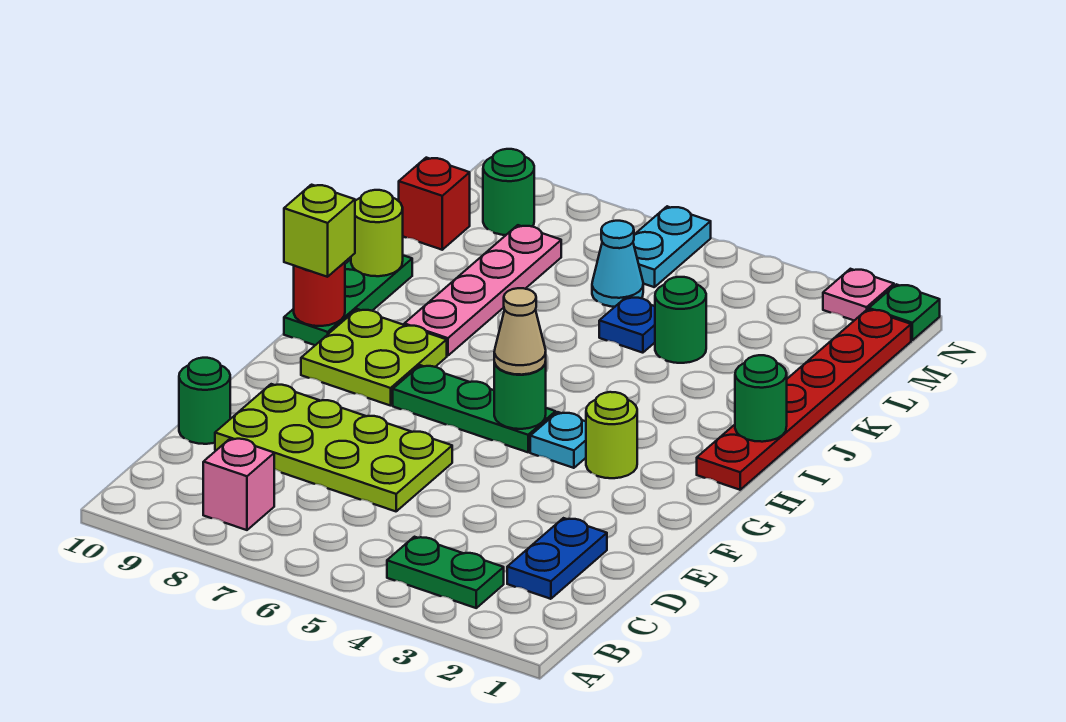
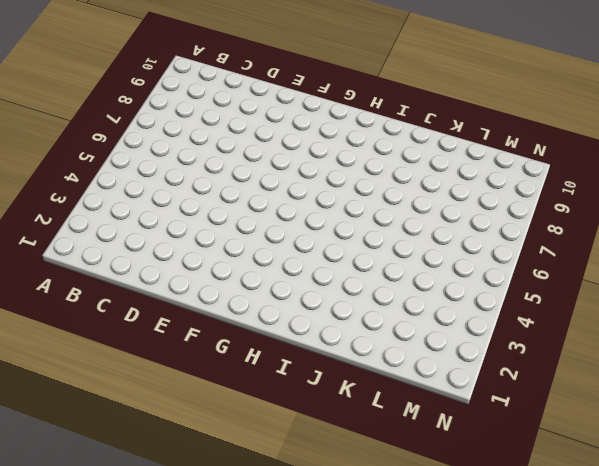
none -> green plate B3:B4 level 1
none -> pink brick B8 level 1
none -> blue plate C2:D2 level 1

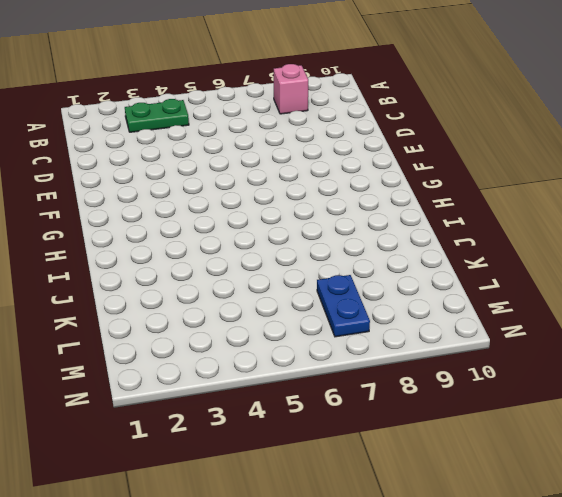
blue plate L7:M7 level 1 -> blue plate C2:D2 level 1
none -> lime plate D6:E9 level 1
none -> green round brick D10 level 1
none -> lime round brick G3 level 1

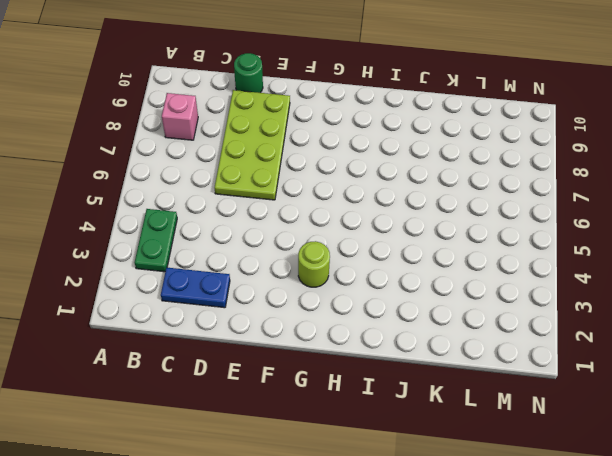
none -> cyan plate G4 level 1
none -> green plate G5:G7 level 1
none -> lime plate G8:H9 level 1

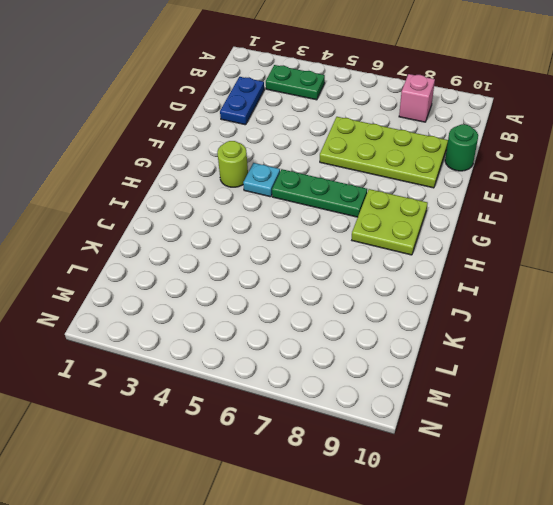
none -> red plate H1:M1 level 1
none -> green plate H10:J10 level 1
none -> pink plate I8:L8 level 1

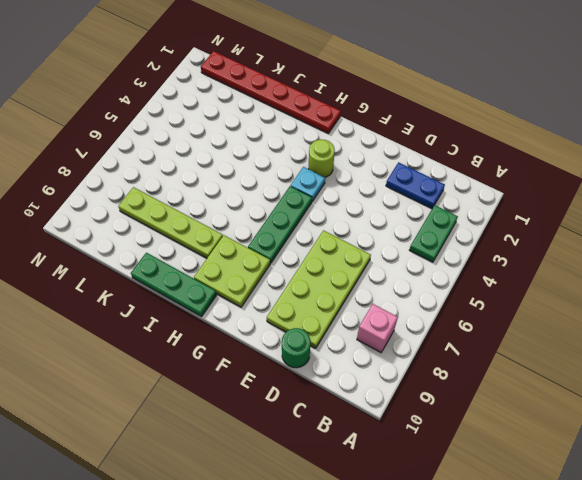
lime plate I8:L8 level 1 -> pink plate I8:L8 level 1
none -> green round brick K4 level 1
none -> blue plate K5 level 1
none -> cyan cone L6 level 1

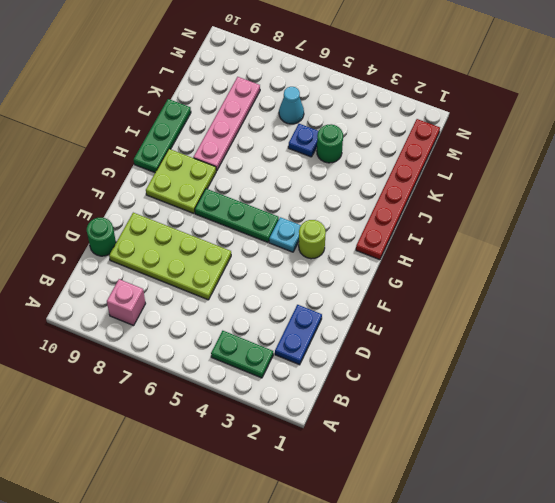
none -> red brick L10 level 1
none -> cyan plate M6:N6 level 1
none -> green round brick M9 level 1

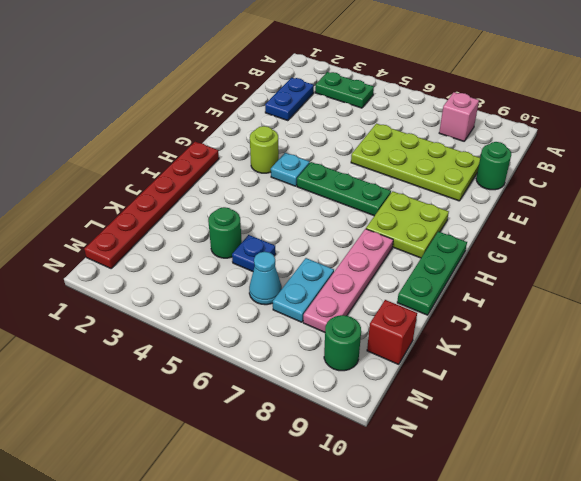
cyan plate K7:L7 level 1 -> cyan plate M6:N6 level 1
none -> green plate N1 level 1
none -> pink plate N2 level 1
none -> green round brick G5 level 2

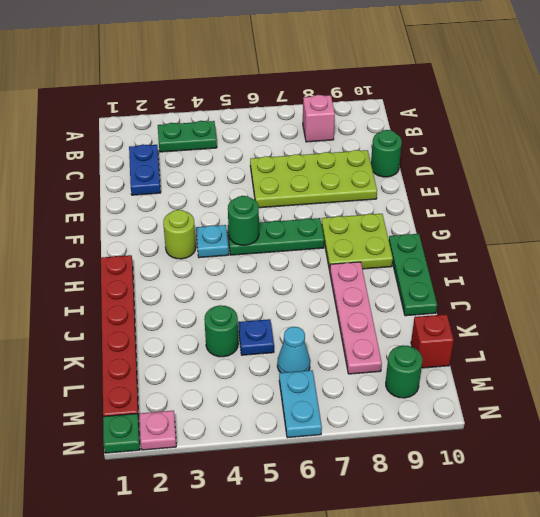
none -> red round brick H10 level 2
none -> green round brick I1 level 2
none -> lime round brick J10 level 2

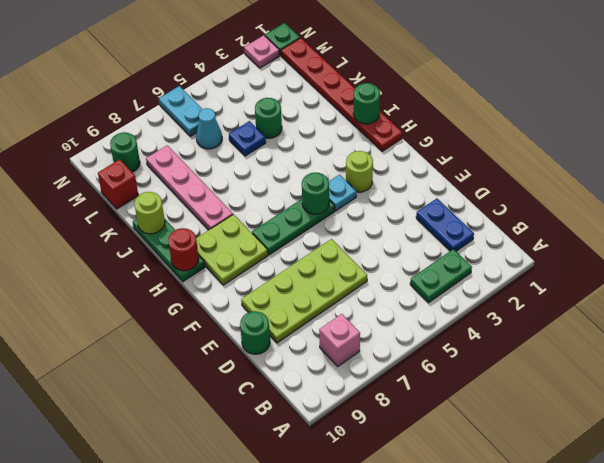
none -> tan cone G5 level 3
none -> lime brick H10 level 3

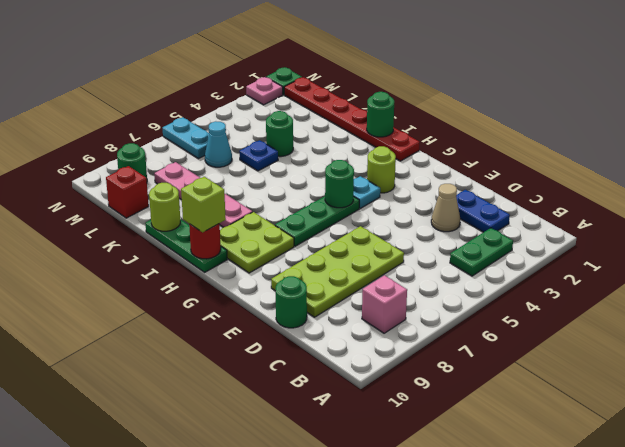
tan cone D3 level 1 -> tan cone G5 level 3

